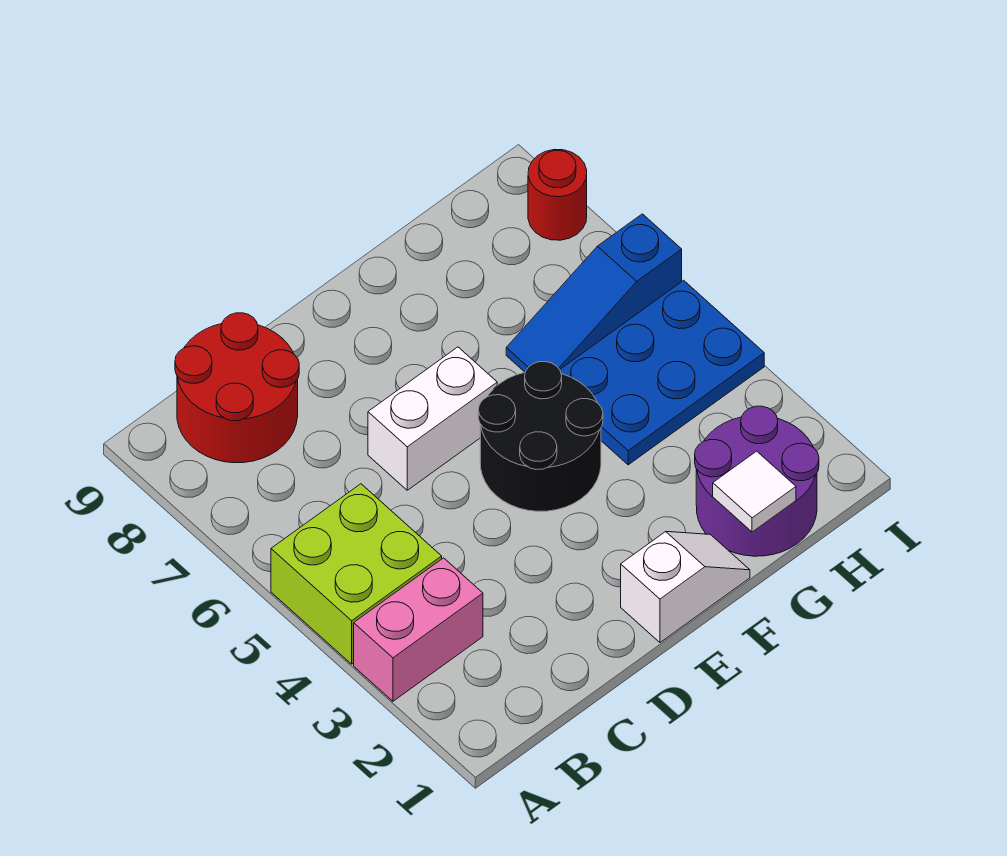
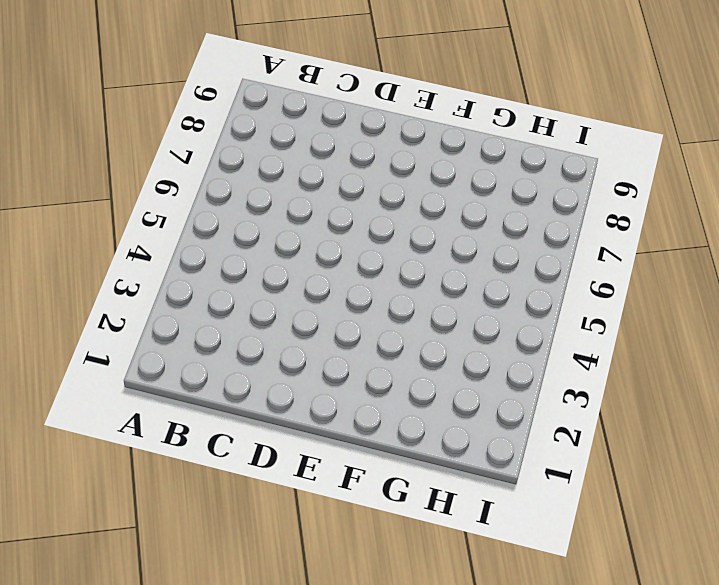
none -> pink brick A3:B3 level 1
none -> lime brick A4:B5 level 1

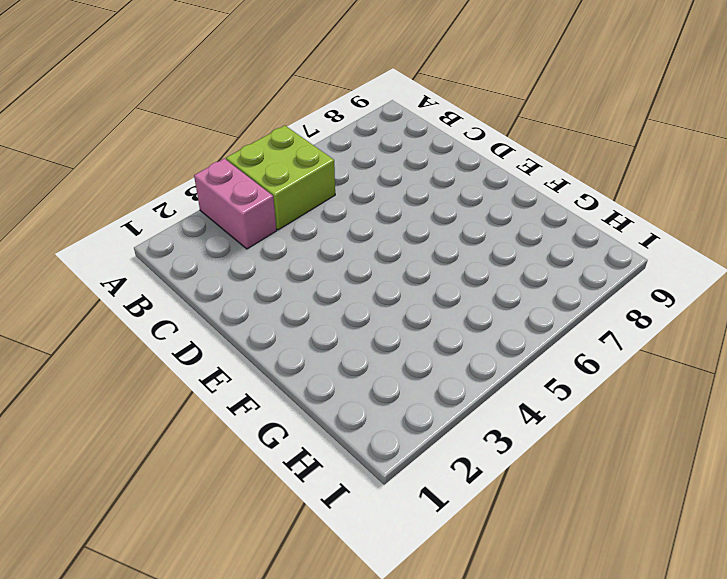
none -> red round brick B8:C9 level 1
none -> white brick D6:E6 level 1

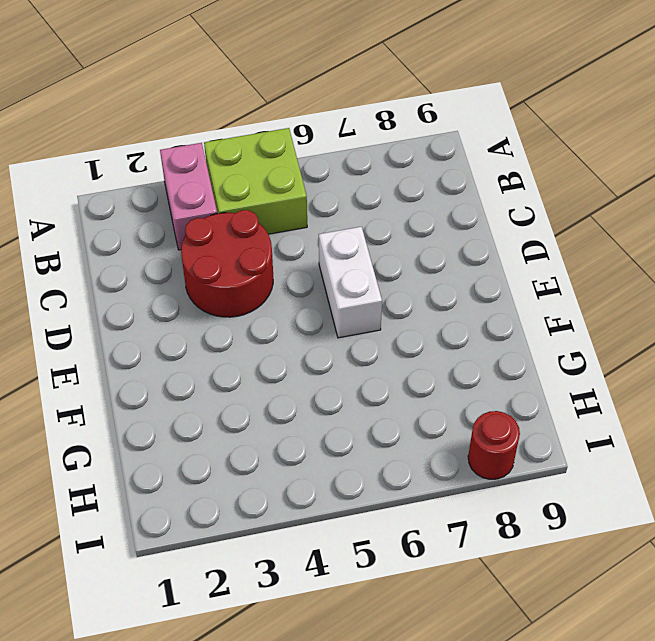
red round brick C3:D4 level 1 -> red round brick B8:C9 level 1
none -> white slope E1:F1 level 1 top E
none -> black round brick E4:F5 level 1

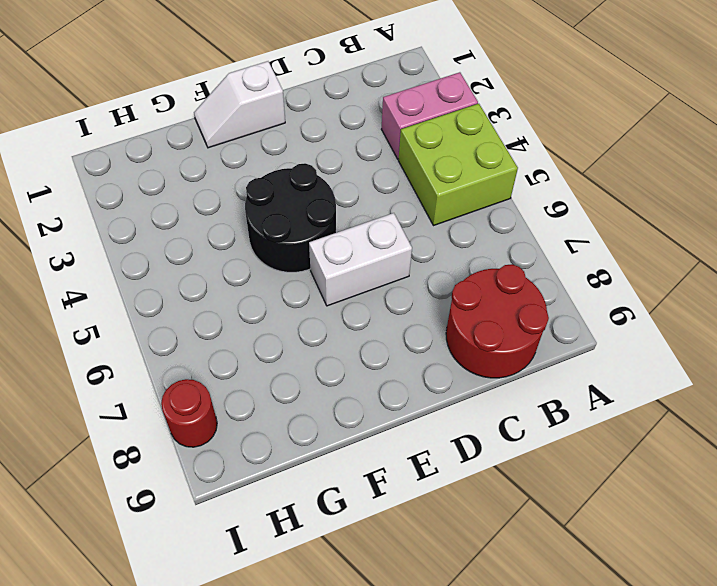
none -> purple round brick G1:H2 level 1
none -> blue plate G4:I5 level 1

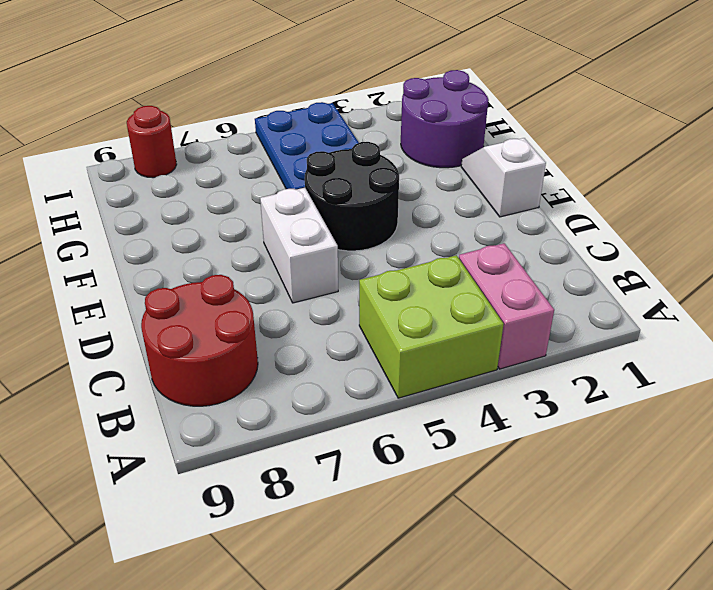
none -> blue slope G6:I6 level 1 top I
none -> white tile G1 level 2

